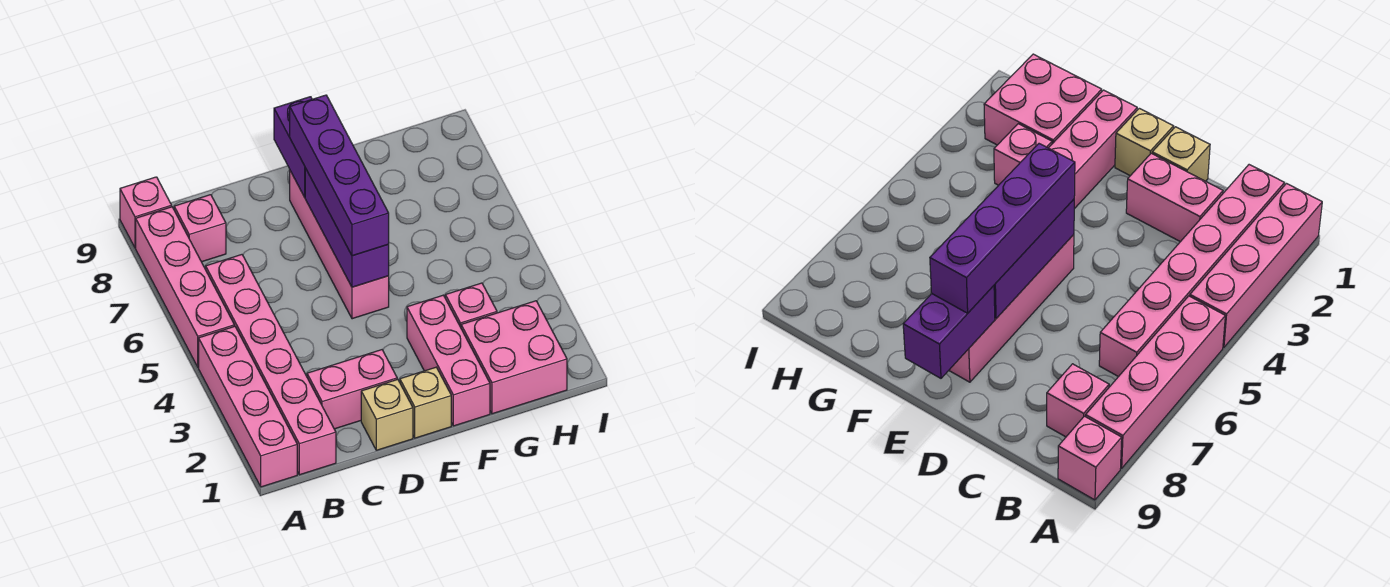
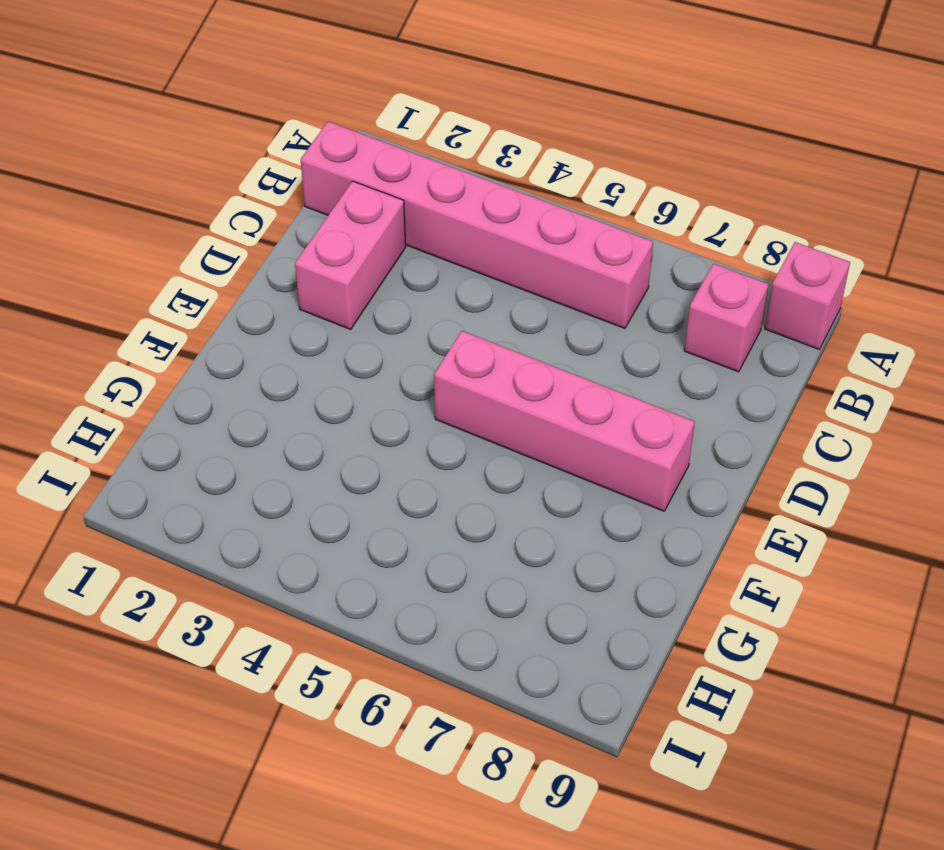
none -> pink brick A1:A4 level 1
none -> pink brick A5:A8 level 1
none -> tan brick D1 level 1

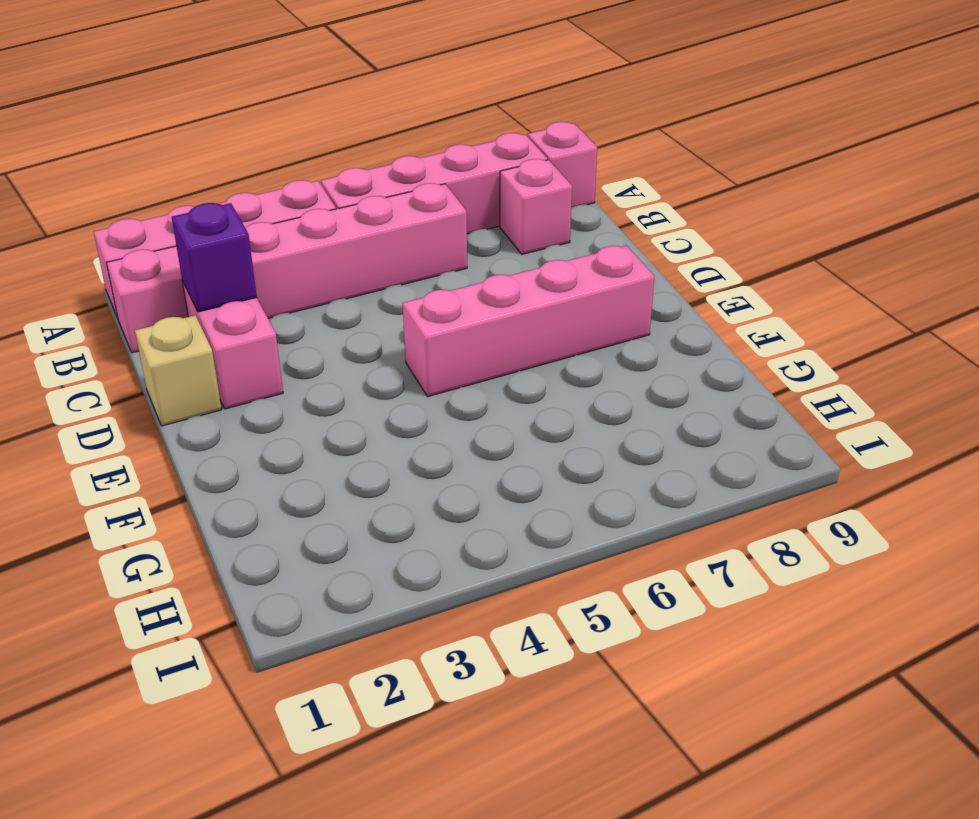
purple brick C2 level 2 -> none
none -> tan brick E1 level 1
none -> pink brick F1:F3 level 1
none -> pink brick G1:H2 level 1

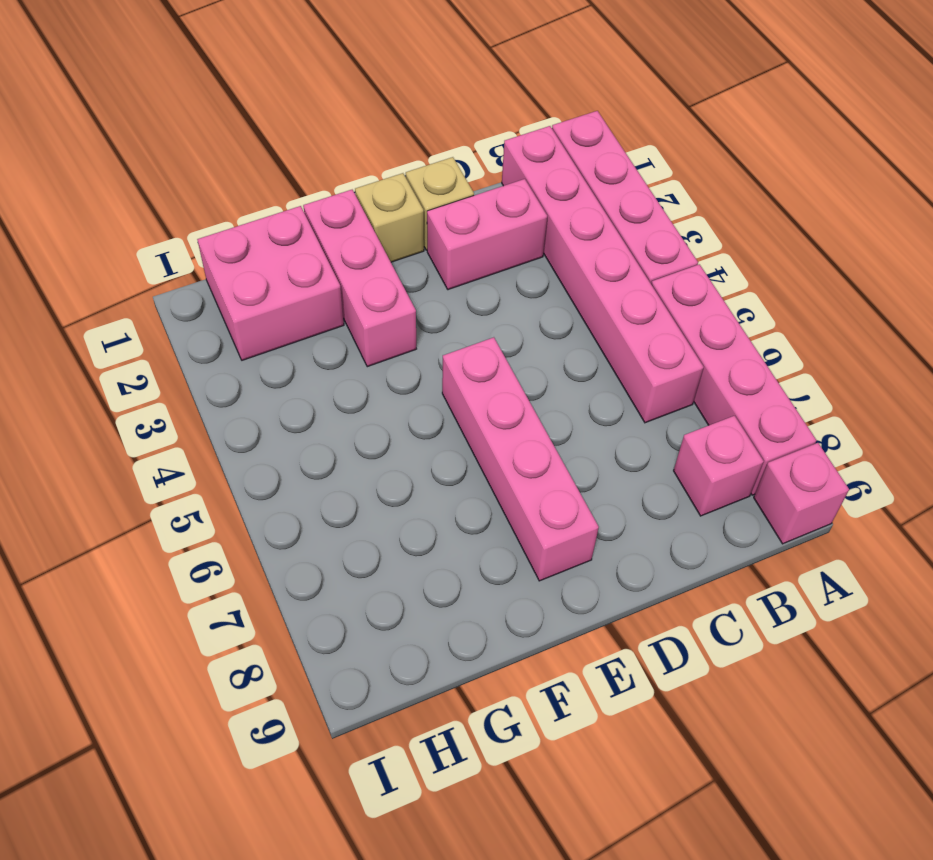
none -> pink brick G3 level 1
none -> purple brick E5:E7 level 2
none -> purple brick E8:E9 level 2

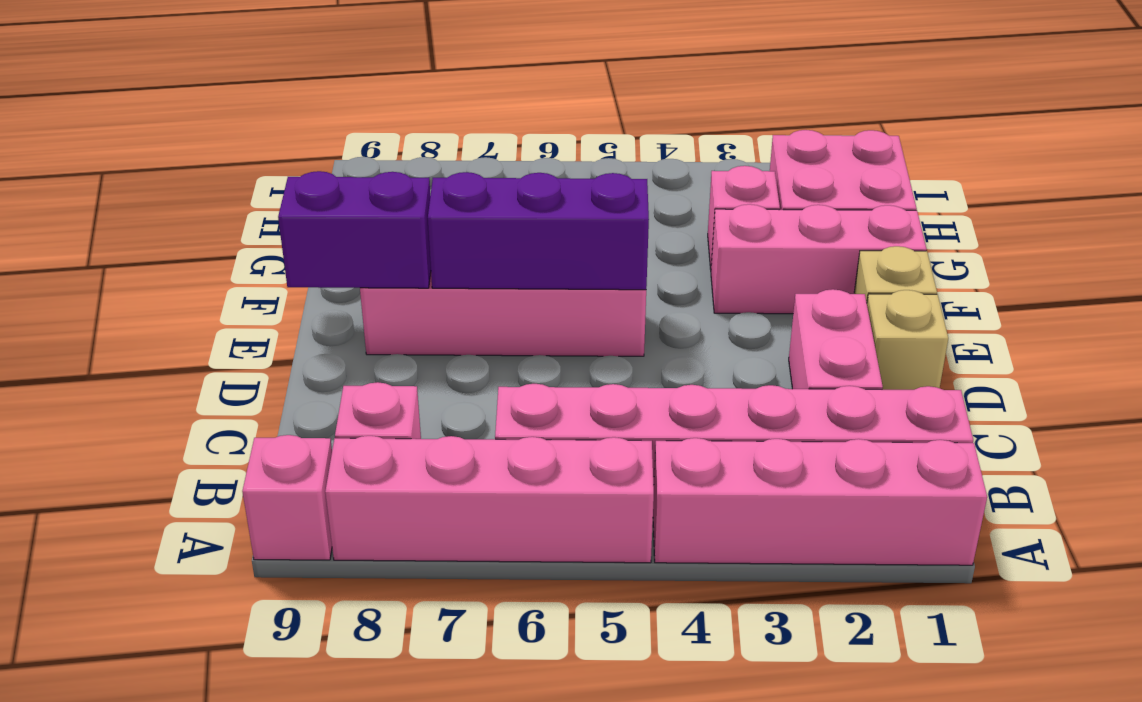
none -> purple brick E5:E8 level 3

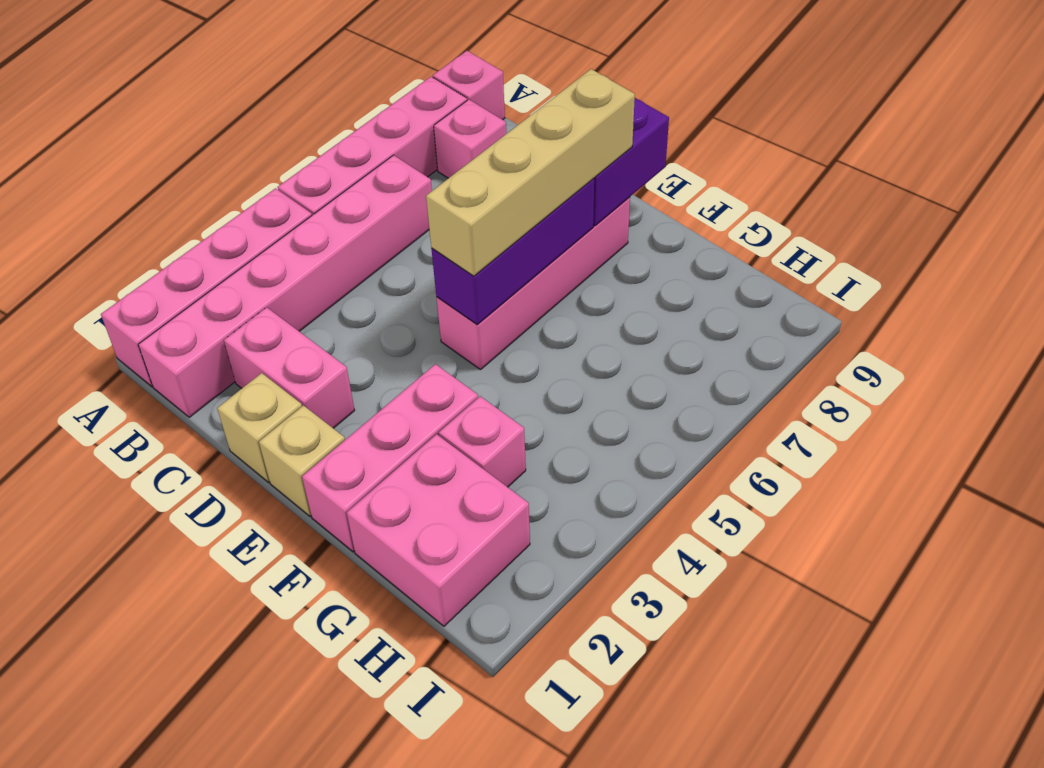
tan brick E5:E8 level 3 -> purple brick E5:E8 level 3

